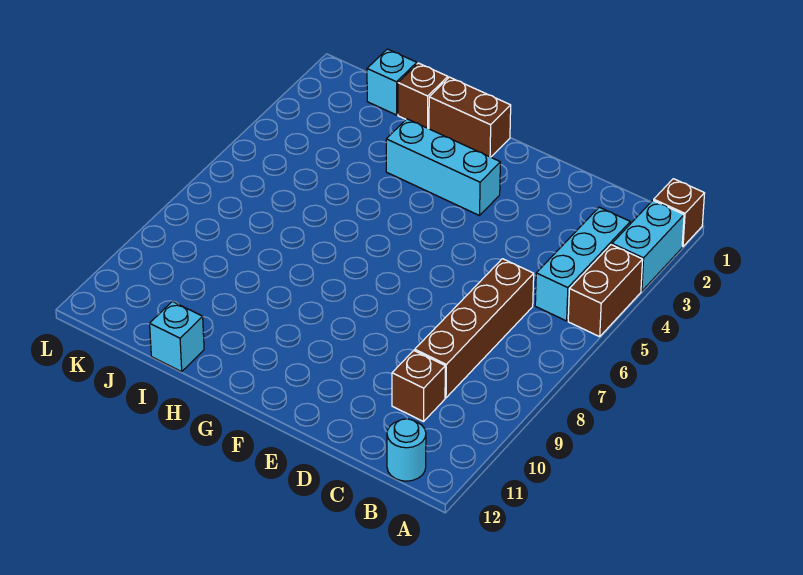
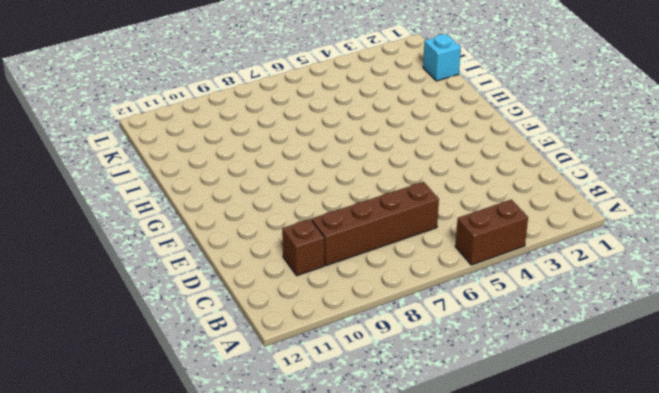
none -> brown brick A1 level 1
none -> cyan brick A2:A3 level 1
none -> cyan brick B3:B5 level 1

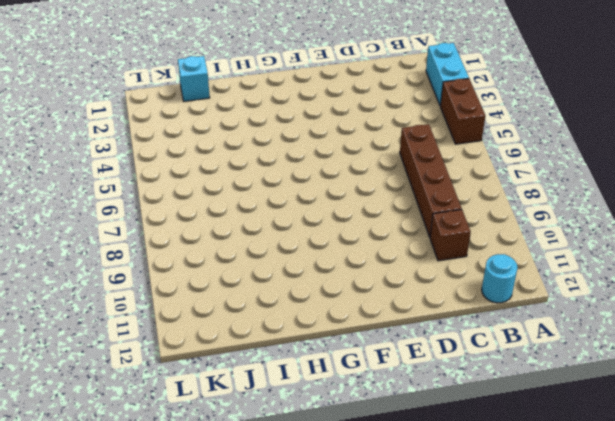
none -> brown brick A1 level 1
none -> cyan brick B3:B5 level 1
none -> cyan brick F3:H3 level 1

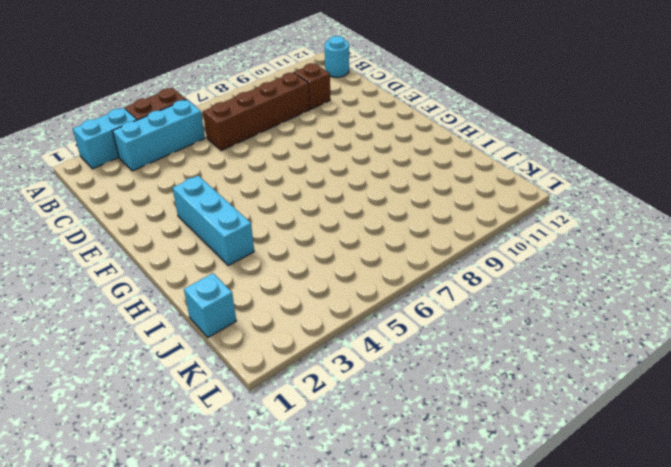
none -> brown brick A1 level 1
none -> brown brick G1:H1 level 1
none -> brown brick I1 level 1

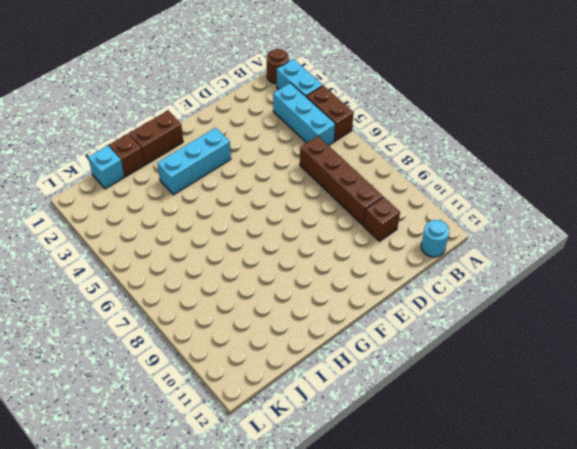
brown round brick A1 level 1 -> brown brick A1 level 1
none -> cyan brick I12 level 1

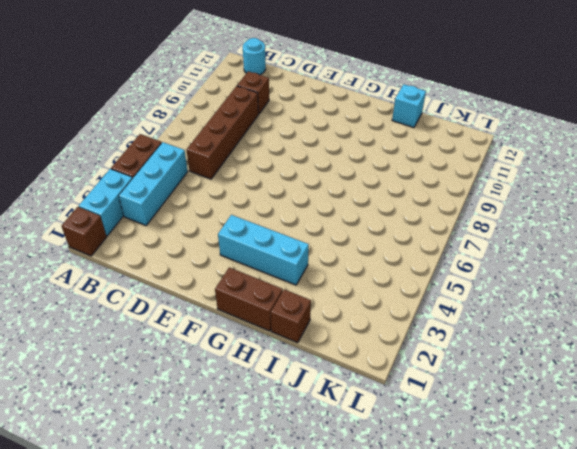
none -> cyan brick J1 level 1

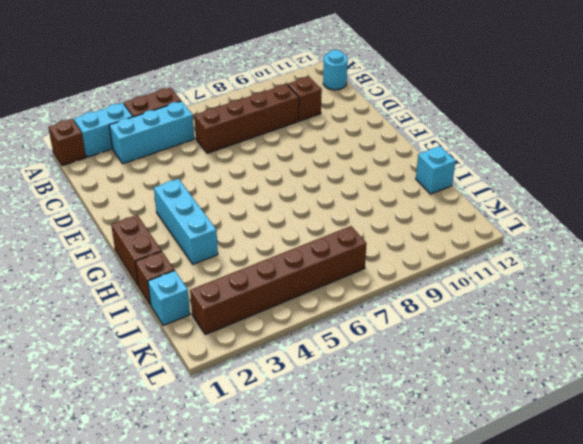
brown brick K2:K7 level 1 -> none

